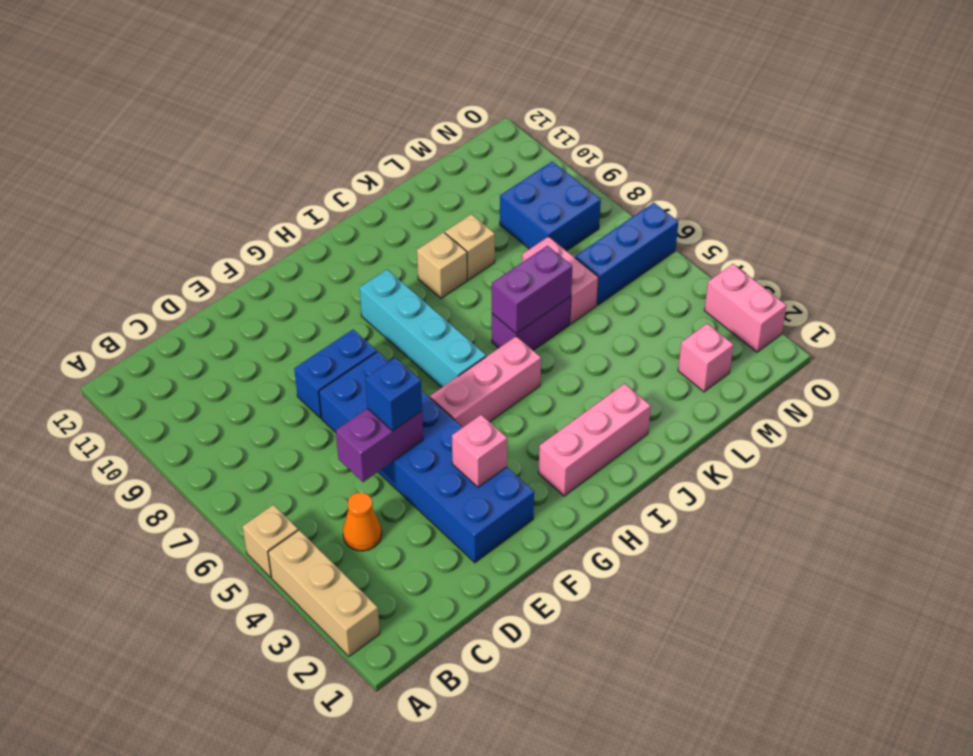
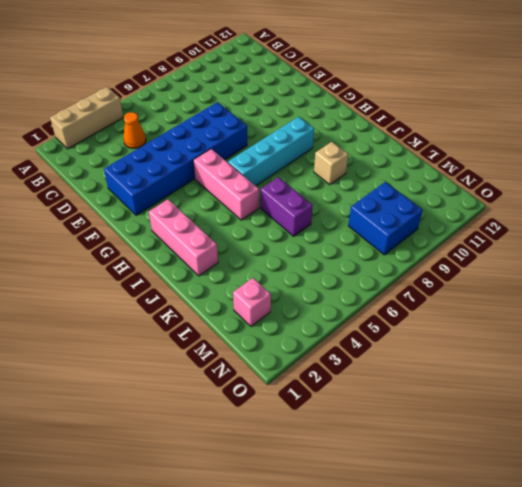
none -> tan brick A5 level 1
none -> blue brick E8:F8 level 1
none -> tan brick K9 level 1

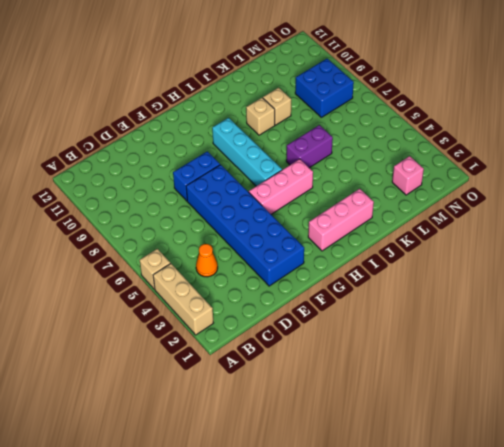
none -> pink brick L6:L7 level 1
none -> blue brick M6:O6 level 1
none -> pink brick O2:O3 level 1

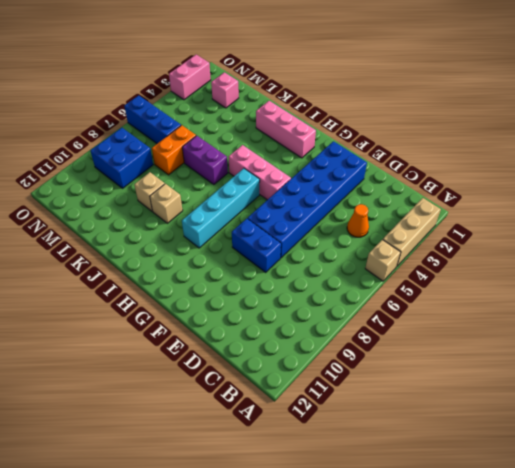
orange brick L6:L7 level 1 -> pink brick L6:L7 level 1
none -> purple brick D5:E5 level 2
none -> pink brick F3 level 2
none -> purple brick J6:K6 level 2

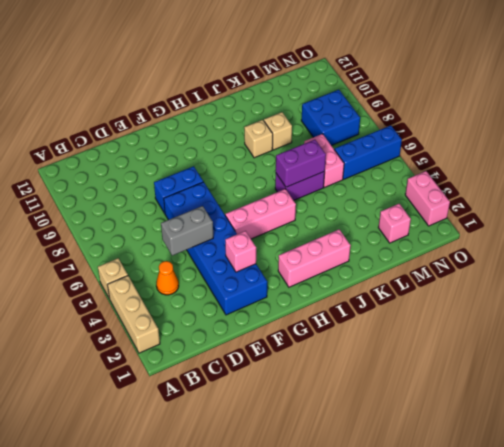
grey brick D5:E5 level 2 -> purple brick D5:E5 level 2
none -> cyan brick H6:H9 level 1
none -> blue brick E5 level 3

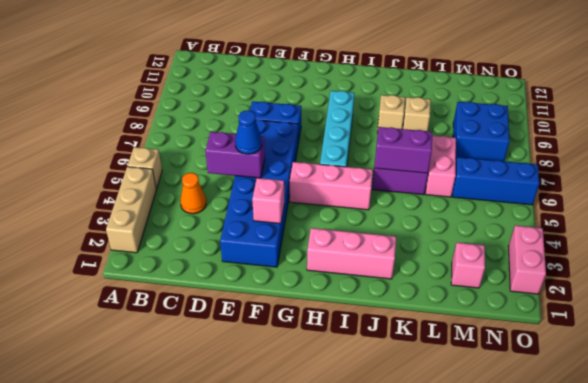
blue cone E5 level 3 -> blue brick E5 level 3

